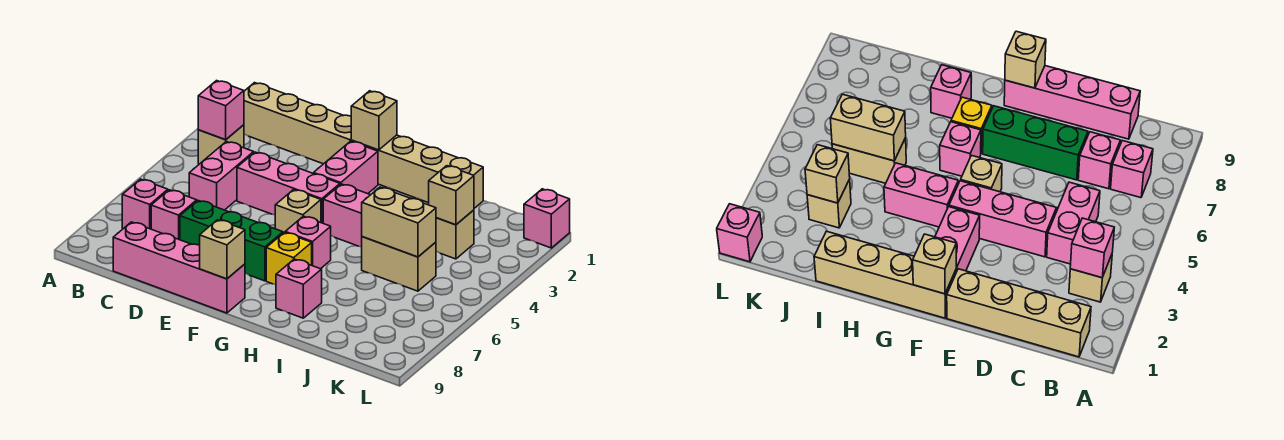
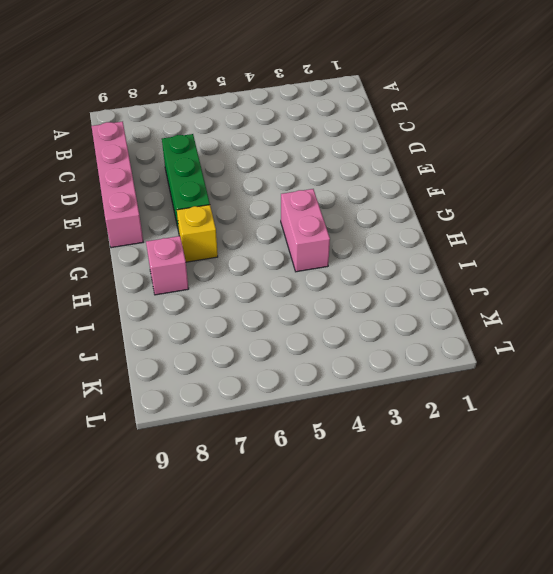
none -> tan brick B1:E1 level 1
none -> tan brick B3 level 1
none -> pink brick B7 level 1

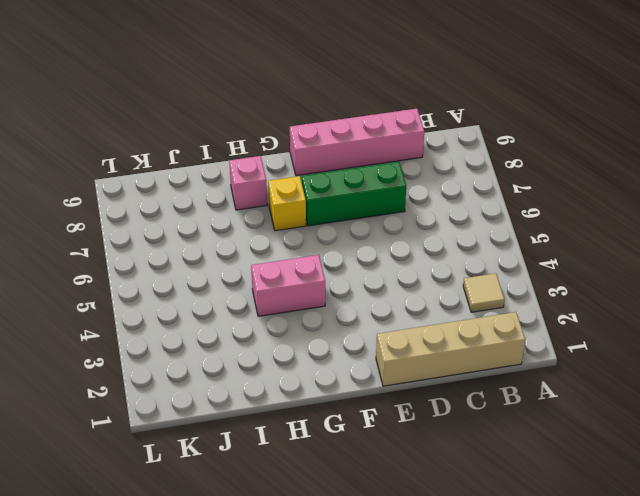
tan tile B3 level 1 -> tan brick B3 level 1
none -> pink brick B7 level 1
none -> pink brick C4:C5 level 1
none -> pink brick C7 level 1

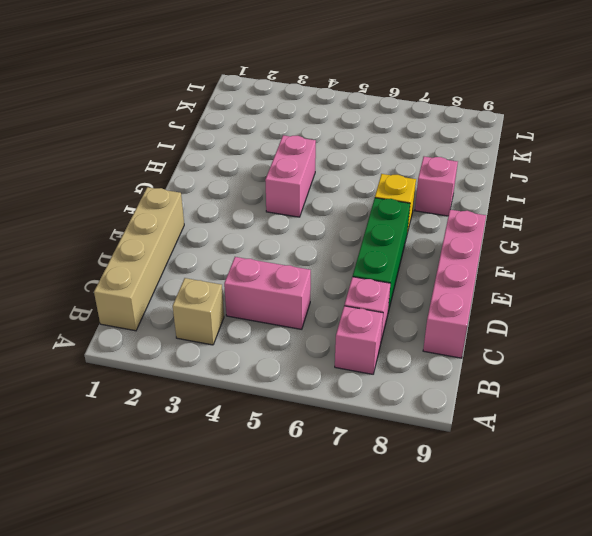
none -> pink brick D4:F4 level 1
none -> tan brick F1:I1 level 1
none -> pink brick F2:F3 level 1

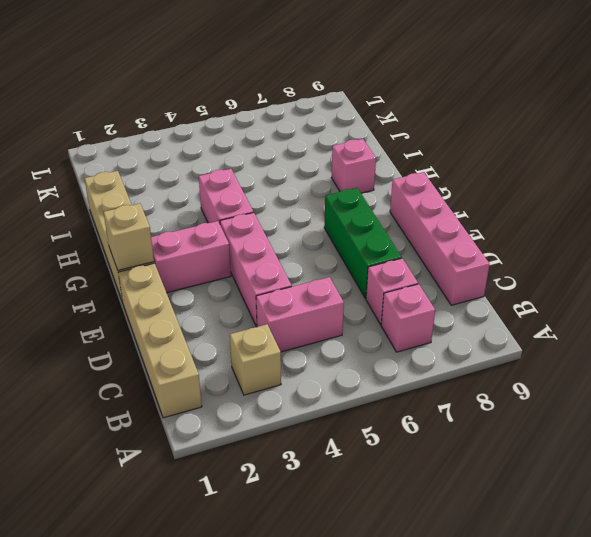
none -> tan brick F5 level 1
none -> pink brick G6 level 1
none -> yellow brick G7 level 1

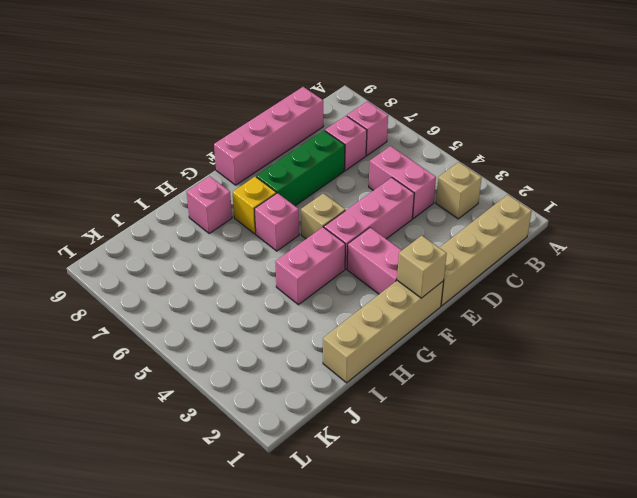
none -> tan brick I5:J5 level 1
none -> tan brick J3 level 1
none -> pink brick L1 level 1

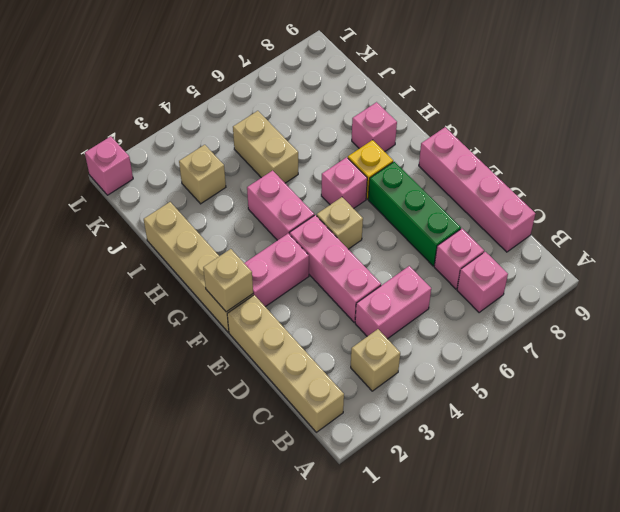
none -> pink brick B3 level 2
none -> tan brick F9 level 2
none -> tan brick I5:J5 level 2

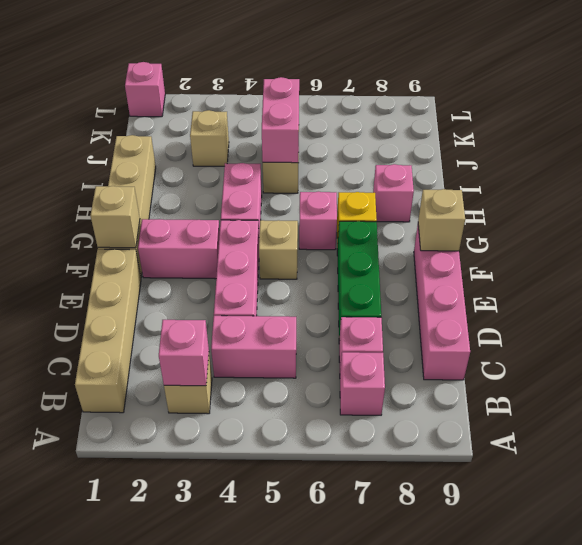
pink brick I5:J5 level 2 -> tan brick I5:J5 level 2
none -> tan brick J3 level 2

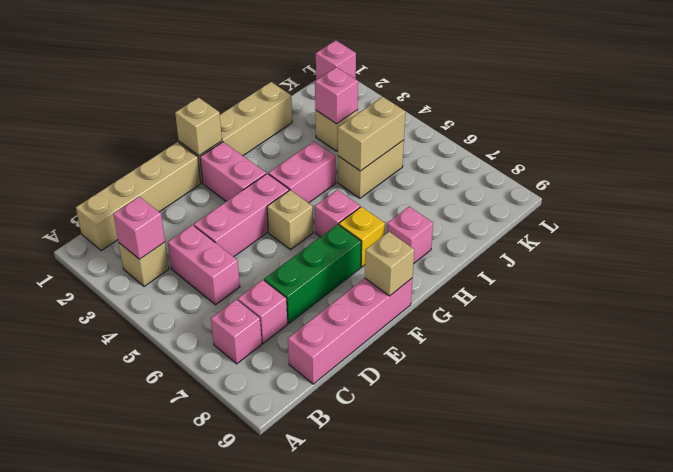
pink brick J3 level 2 -> tan brick J3 level 2

